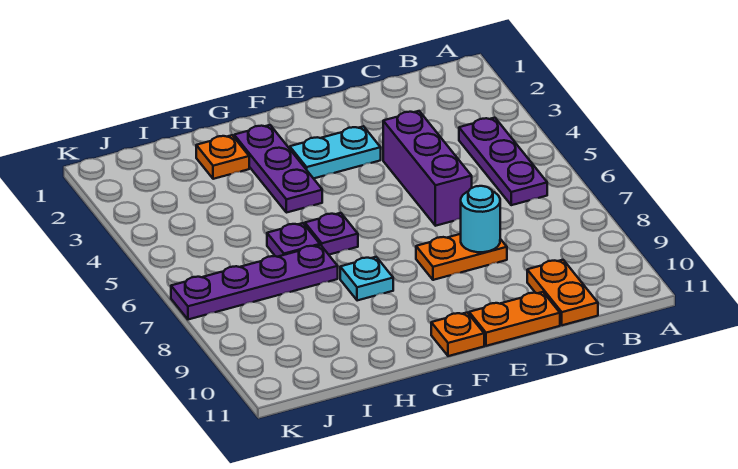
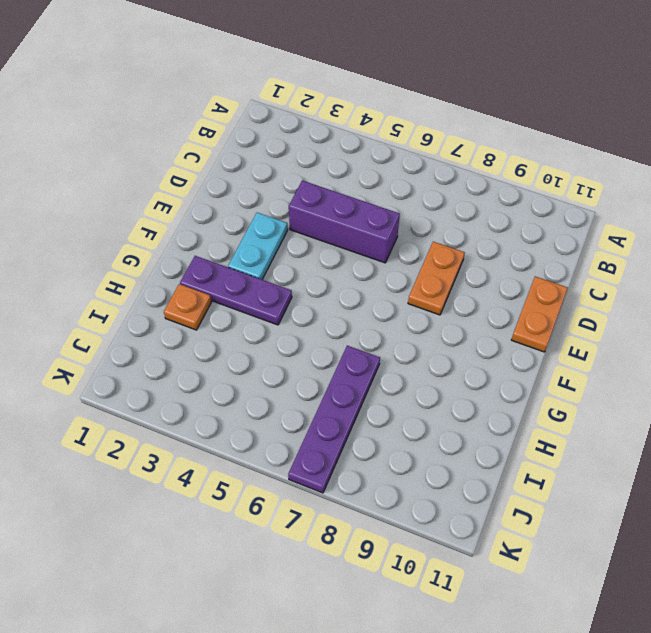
none -> purple plate B4:B6 level 1
none -> orange plate C10:C11 level 1
none -> orange plate F11 level 1

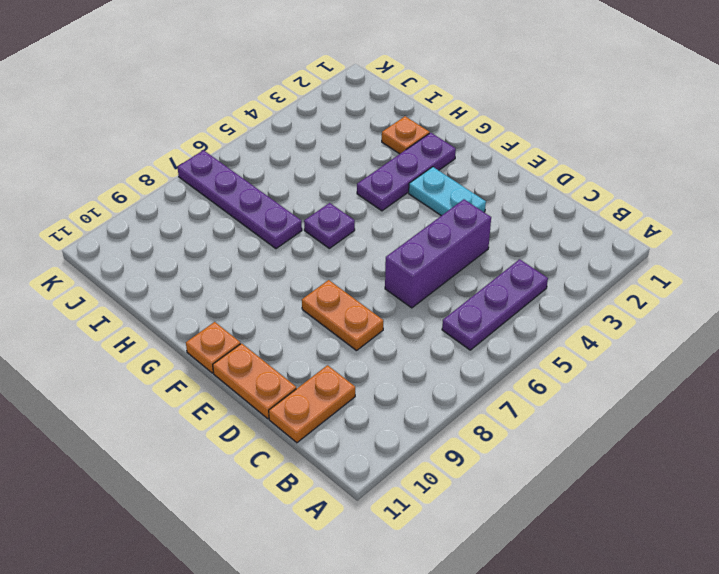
none -> cyan plate G8 level 1
none -> purple plate H6 level 1
none -> cyan round brick D8 level 2

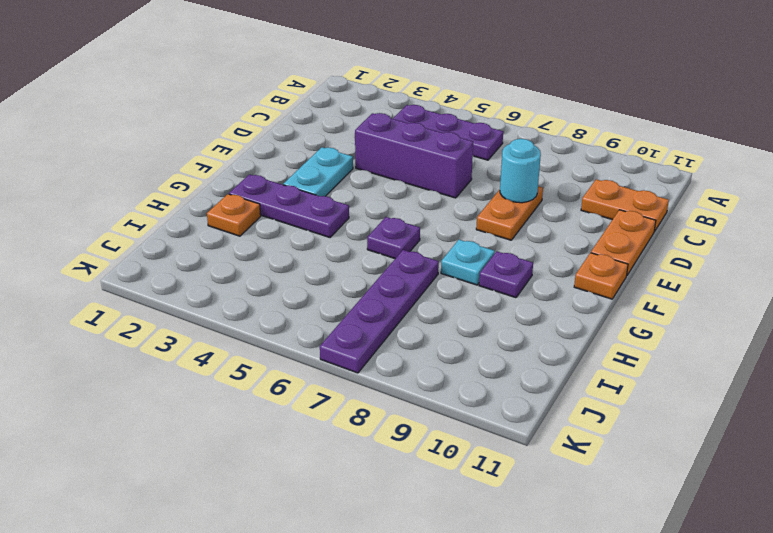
purple plate G9 level 1 -> purple plate H6 level 1

